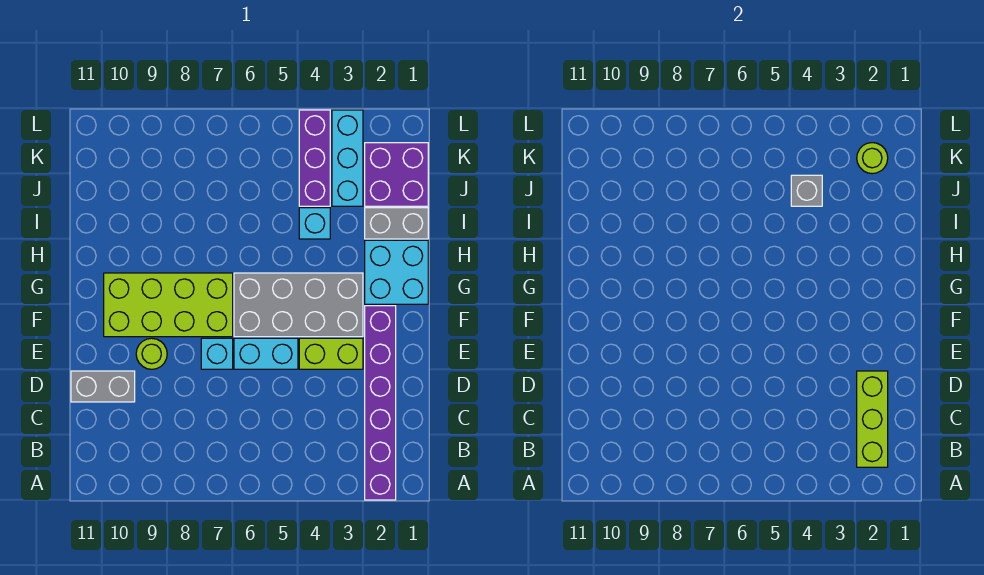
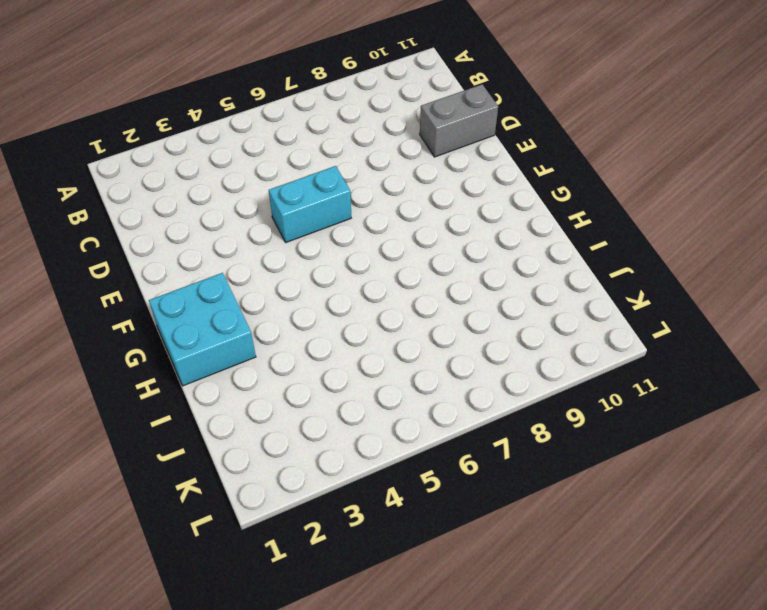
none -> purple brick A2:F2 level 1
none -> lime brick E3:E4 level 1
none -> cyan brick E7 level 1

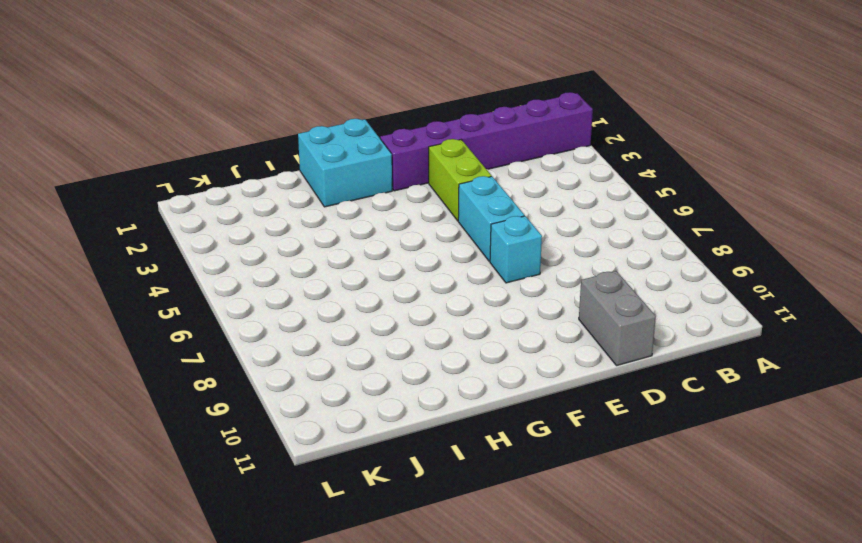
none -> lime round brick E9 level 1
none -> grey brick F3:G6 level 1
none -> lime brick F7:G10 level 1

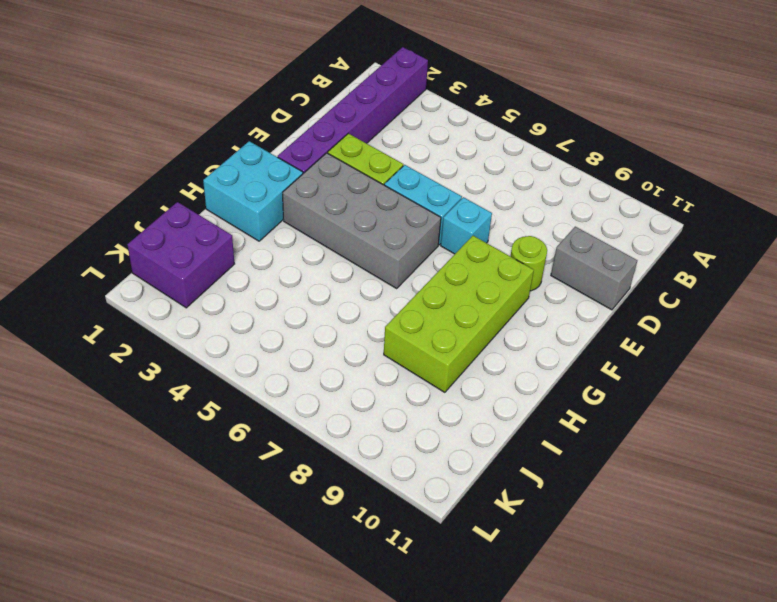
lime brick F8:I9 level 1 -> lime brick F7:G10 level 1
none -> grey brick I1:I2 level 1
none -> cyan brick I4 level 1
none -> cyan brick J3:L3 level 1

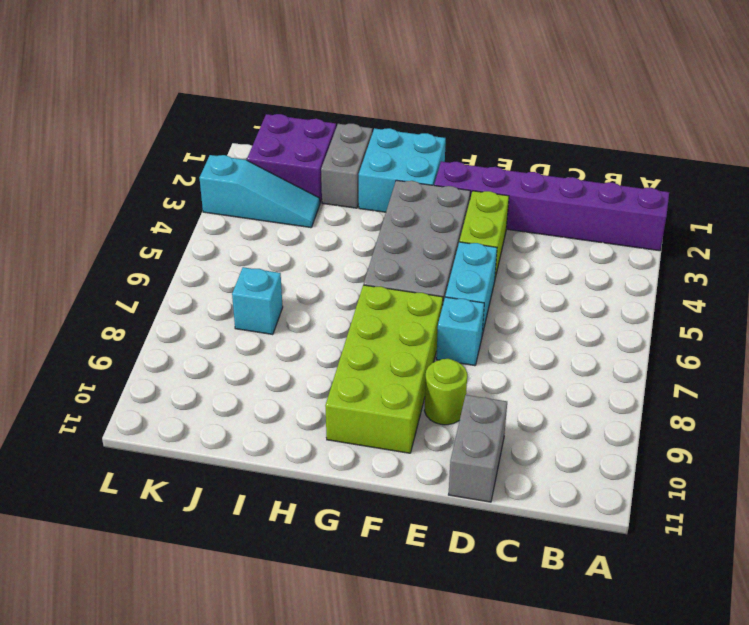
cyan slope J3:L3 level 1 top L -> cyan brick J3:L3 level 1
cyan brick J7 level 1 -> cyan brick I4 level 1
none -> purple brick J4:L4 level 1
none -> lime brick B2:D2 level 2
none -> grey brick J4 level 2

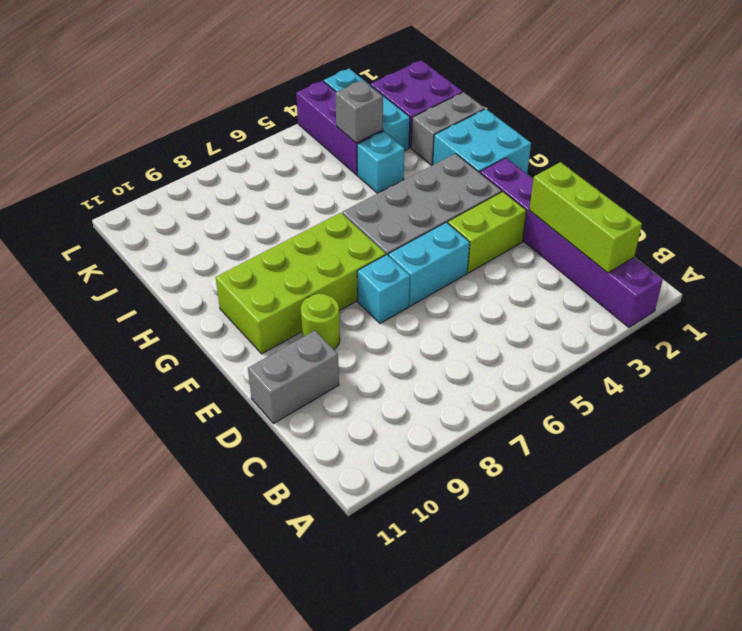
none -> lime round brick K2 level 2

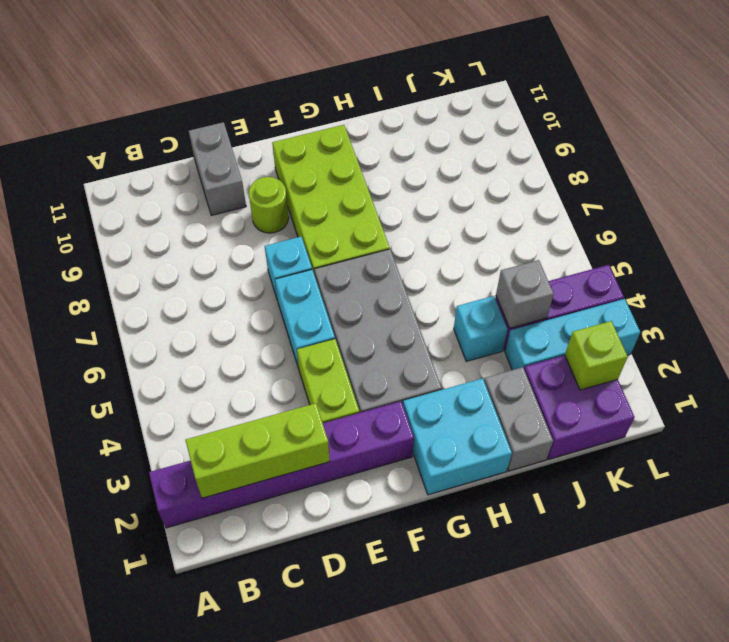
lime brick K2 level 2 -> lime round brick K2 level 2

